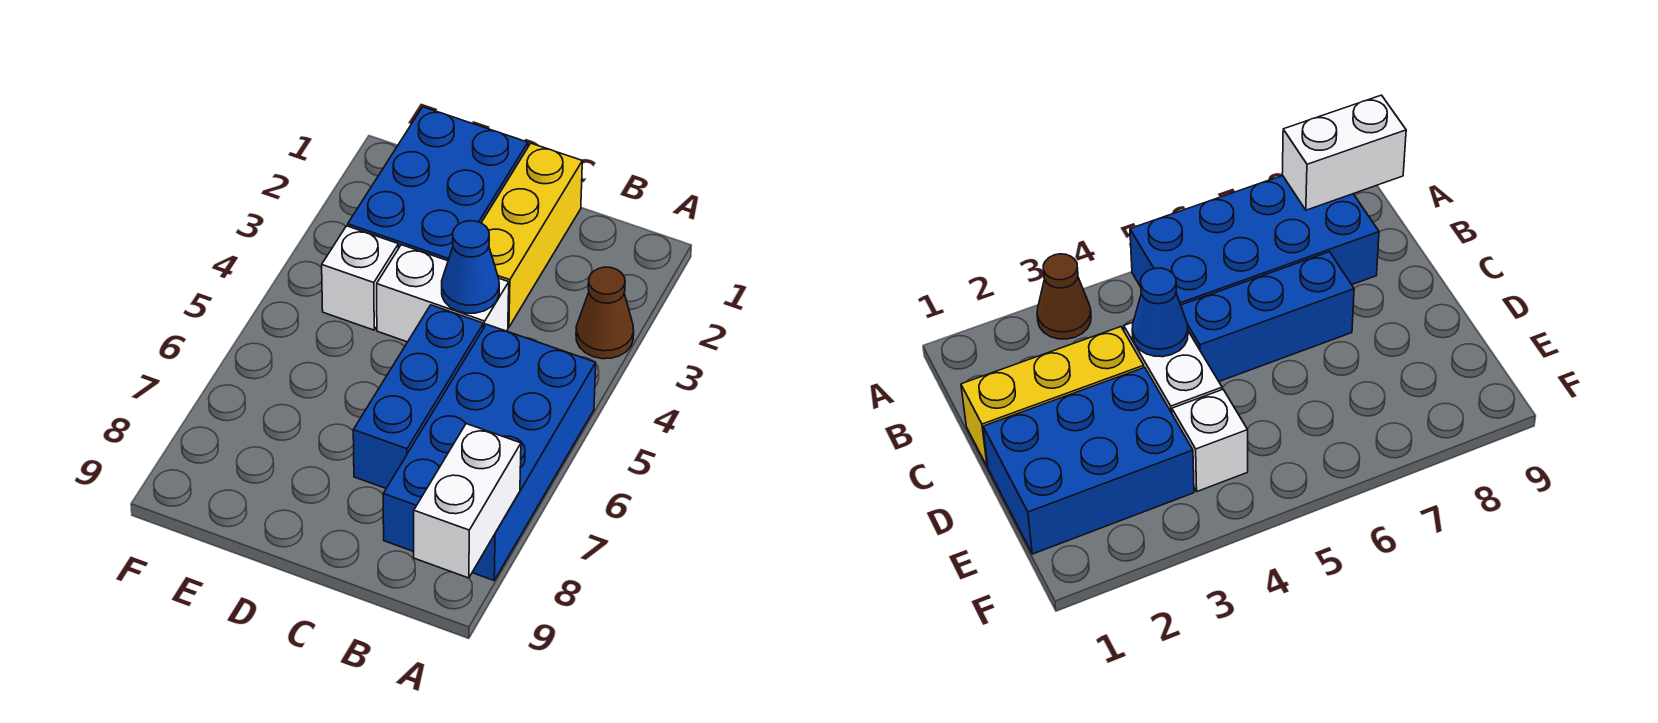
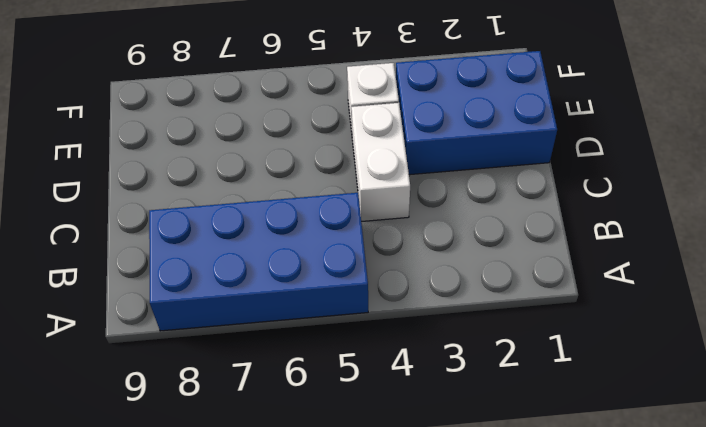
none -> brown cone A3 level 1
none -> yellow brick C1:C3 level 1

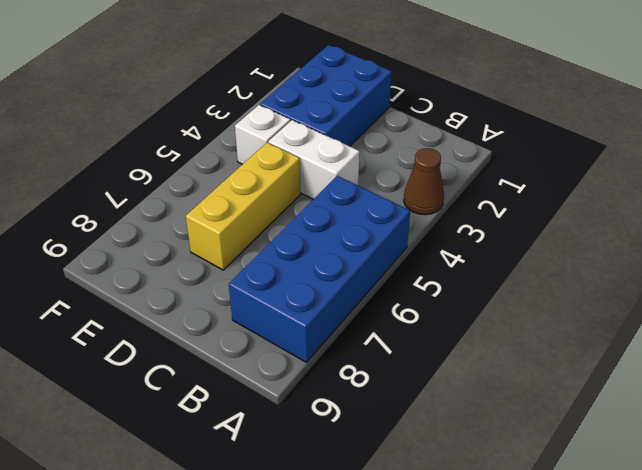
yellow brick D5:D7 level 1 -> yellow brick C1:C3 level 1
none -> blue brick C5:C7 level 1
none -> white brick A8:A9 level 2

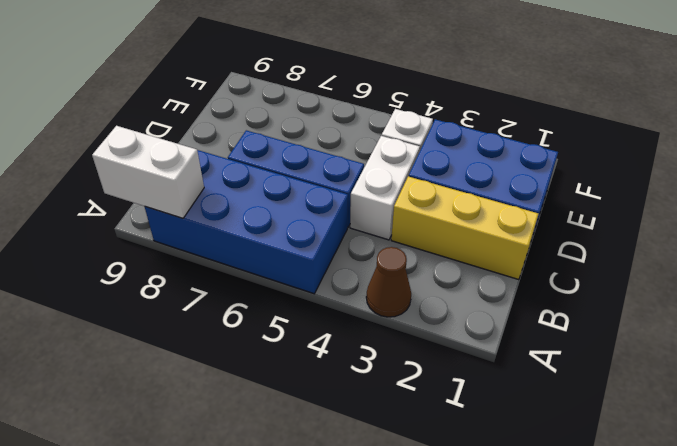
none -> blue cone C4 level 2

